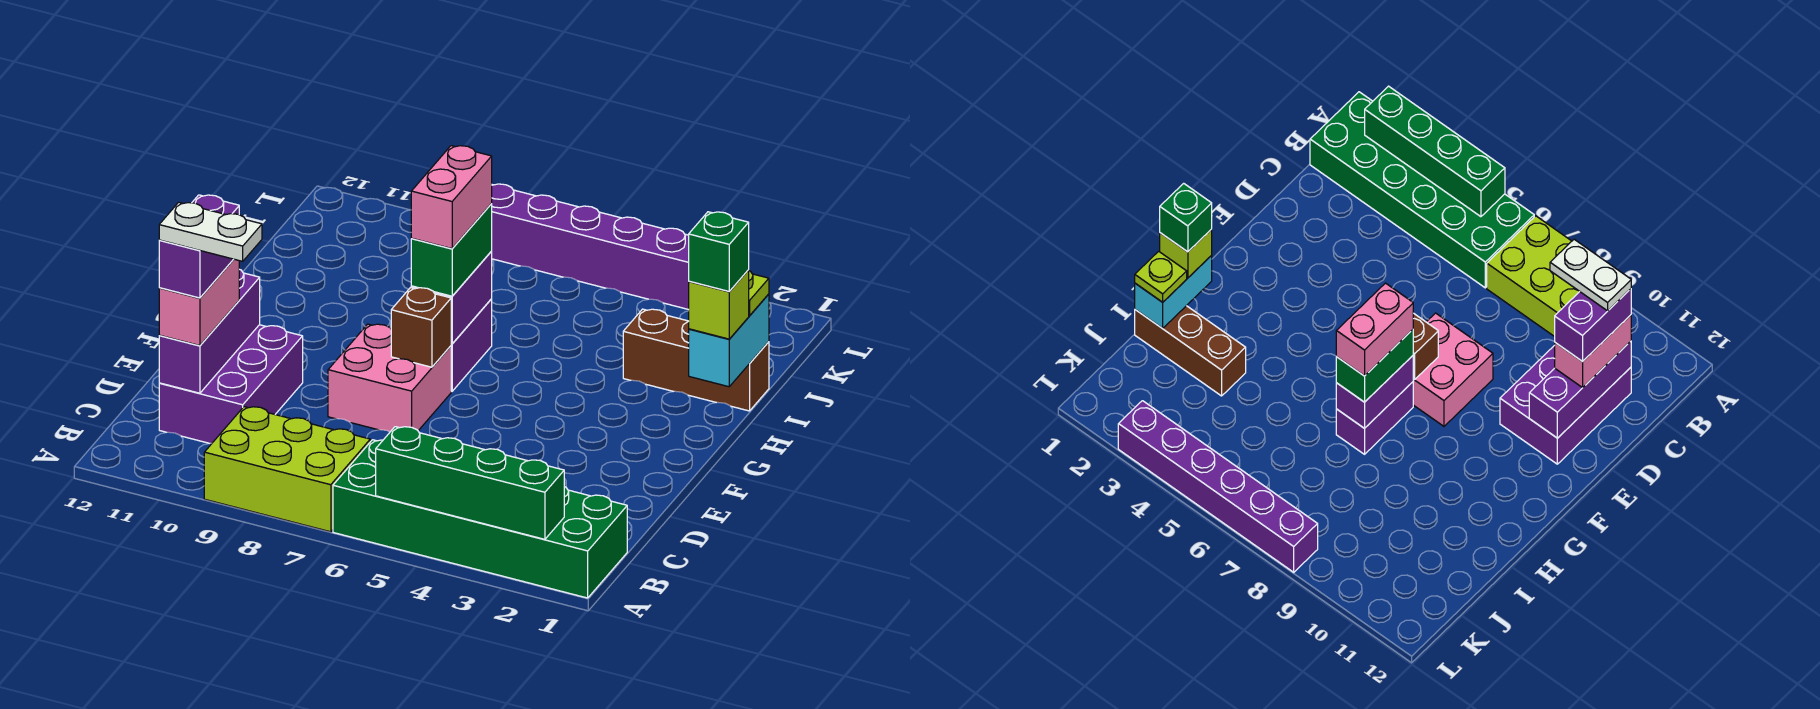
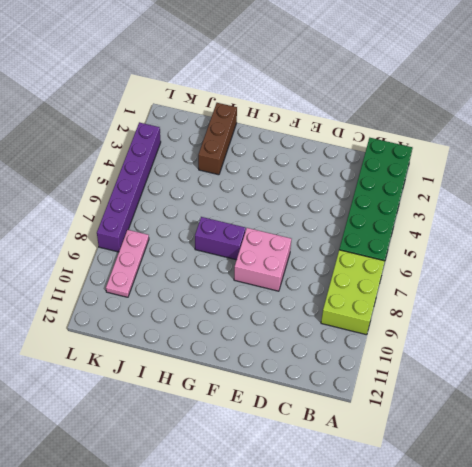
pink plate K8:K10 level 1 -> none
none -> purple brick C10:E11 level 1
none -> green brick A2:A5 level 2
none -> purple brick C11:E11 level 2

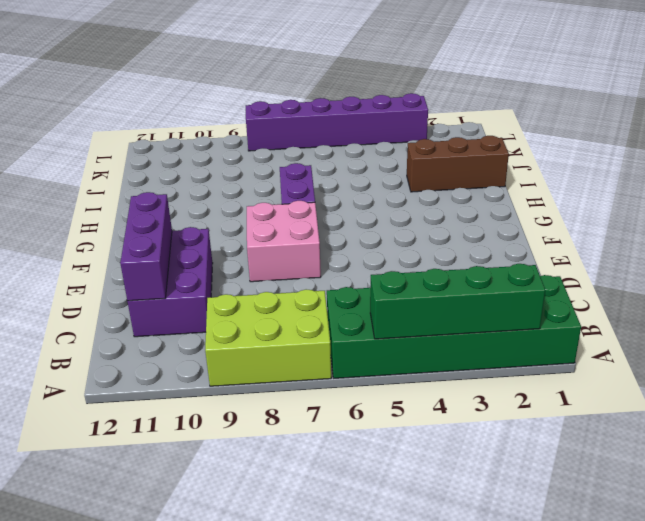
none -> brown brick F7 level 2
none -> purple brick G7:H7 level 2
none -> cyan brick H1:I1 level 2

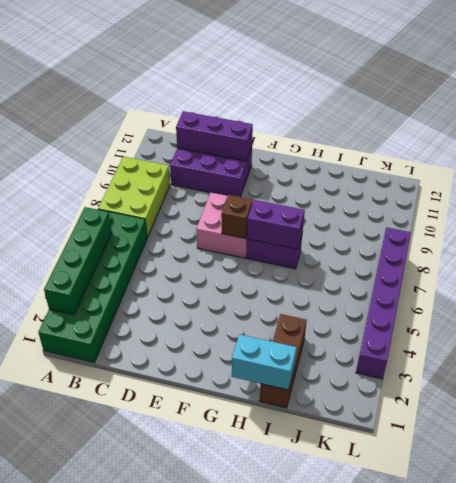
none -> pink brick C11:D11 level 3
none -> green brick G7:H7 level 3
none -> lime brick H1 level 3

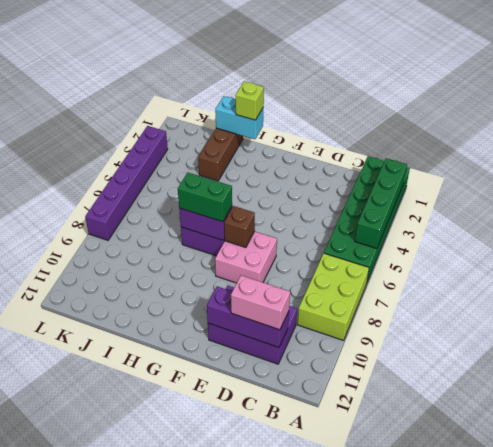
none -> lime plate I1 level 3
none -> purple brick C11:D11 level 4
none -> pink brick G7:H7 level 4

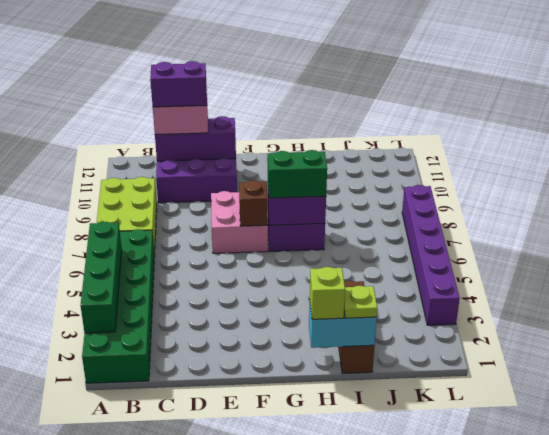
none -> pink brick G7:H7 level 4
none -> green brick H1 level 4
none -> white plate C10:C11 level 5

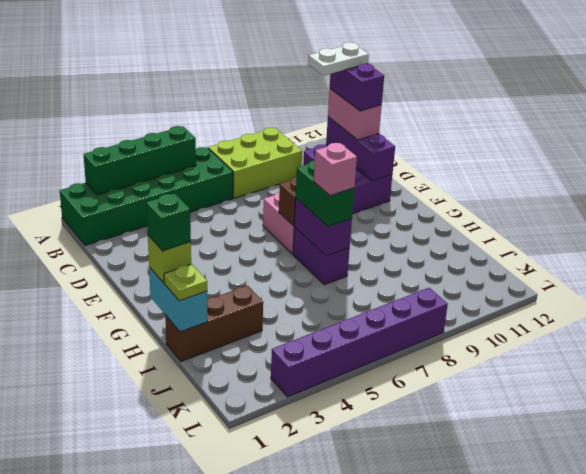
pink brick H7 level 4 -> pink brick G7:H7 level 4

